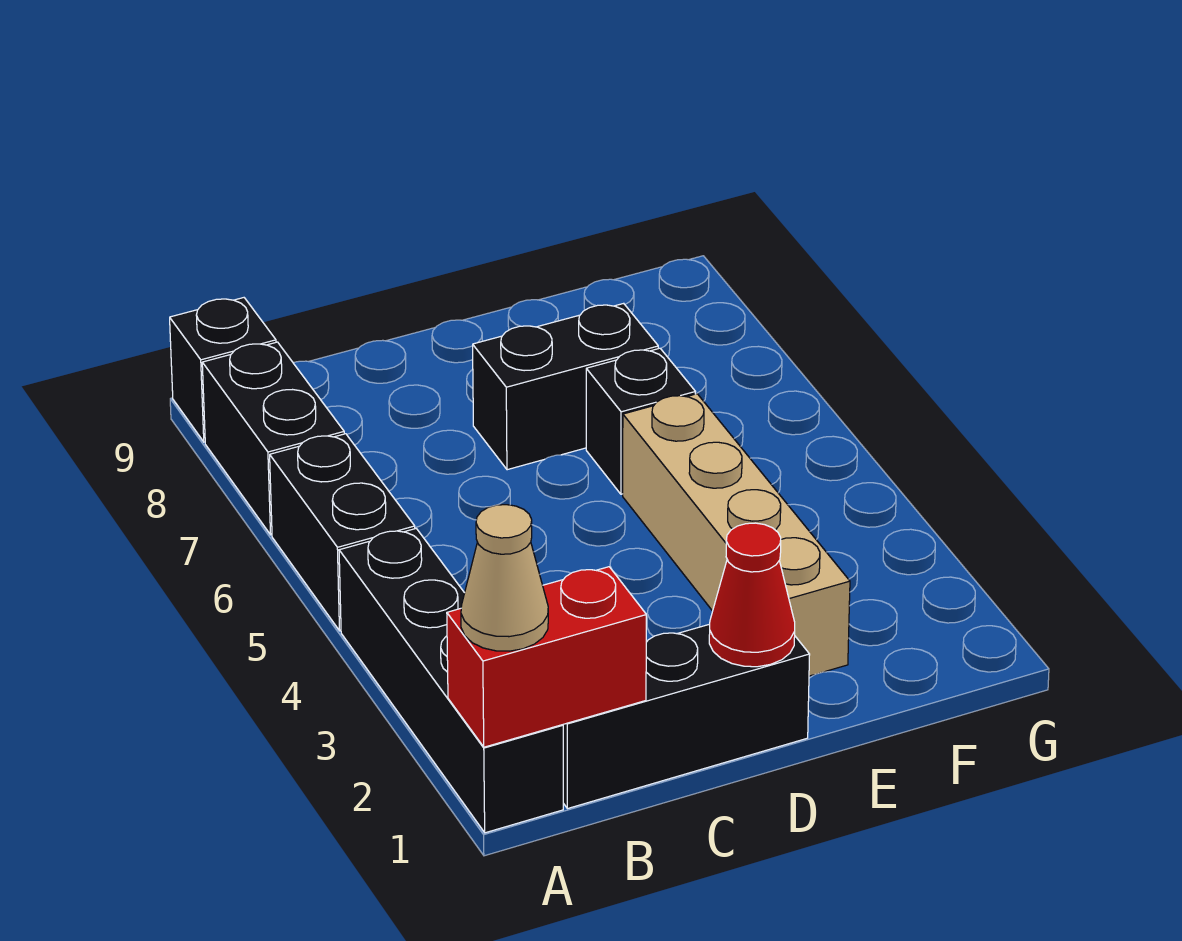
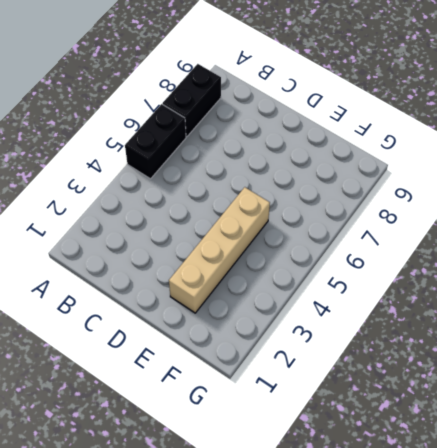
none -> black brick A1:A4 level 1
none -> black brick A9 level 1

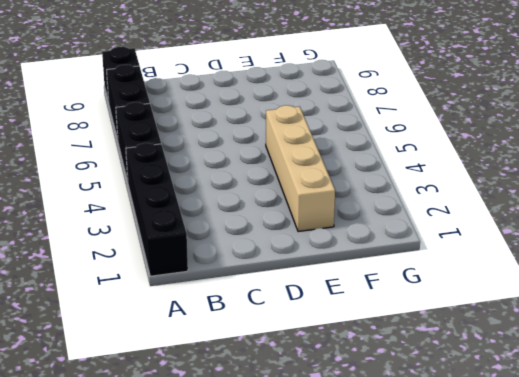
none -> black brick B1:D1 level 1
none -> black brick D7:E7 level 1

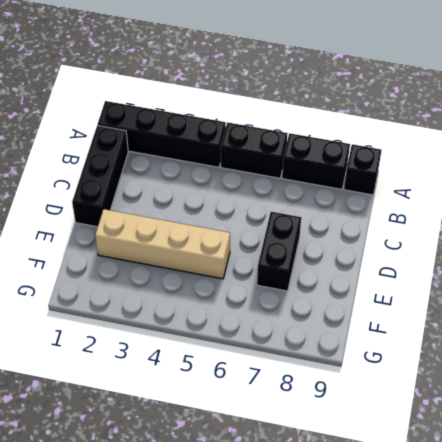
none -> black brick E6 level 1
none -> red brick A1:B1 level 2

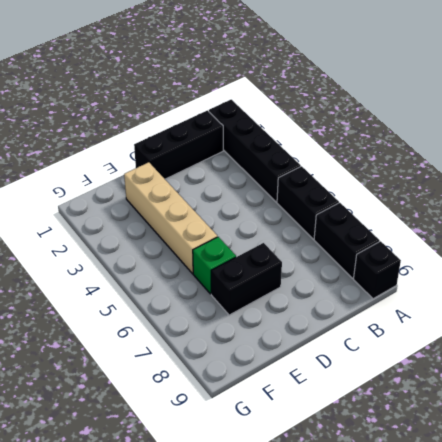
green brick E6 level 1 -> black brick E6 level 1
none -> red brick A1:B1 level 2
none -> red cone D1 level 2

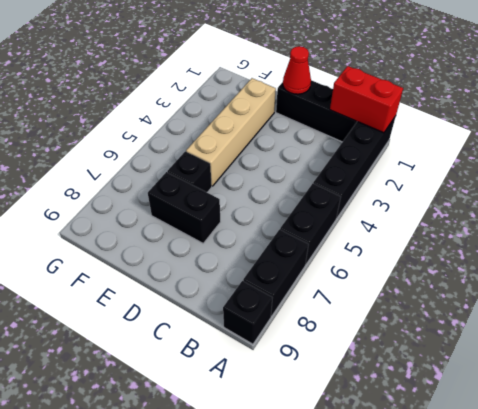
none -> tan cone A1 level 3

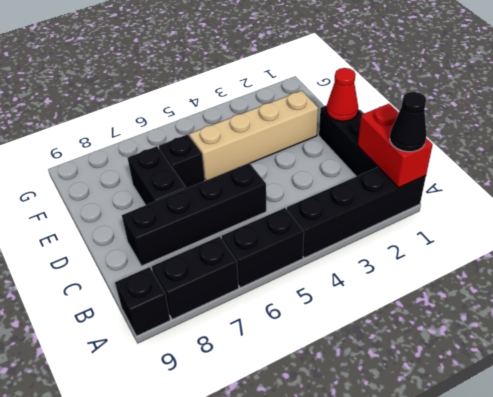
black cone A1 level 3 -> tan cone A1 level 3
black brick C5:C8 level 1 -> none

